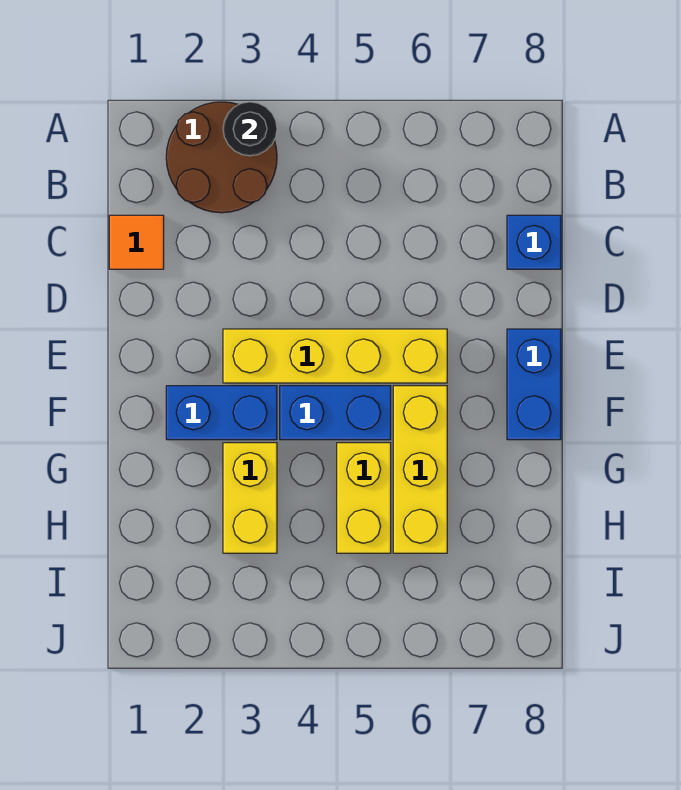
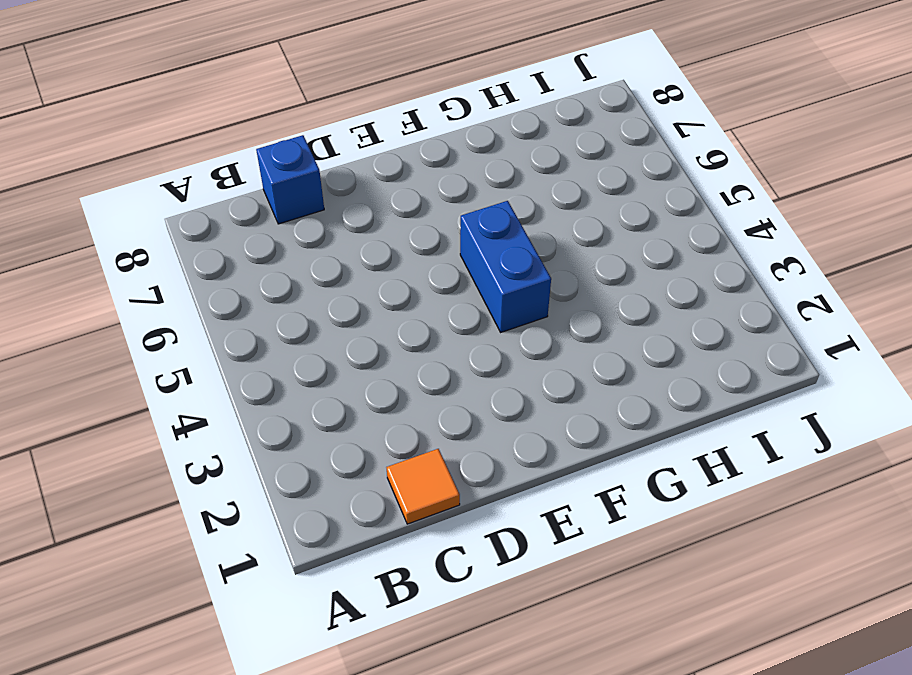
none -> brown round brick A2:B3 level 1
none -> yellow brick E3:E6 level 1

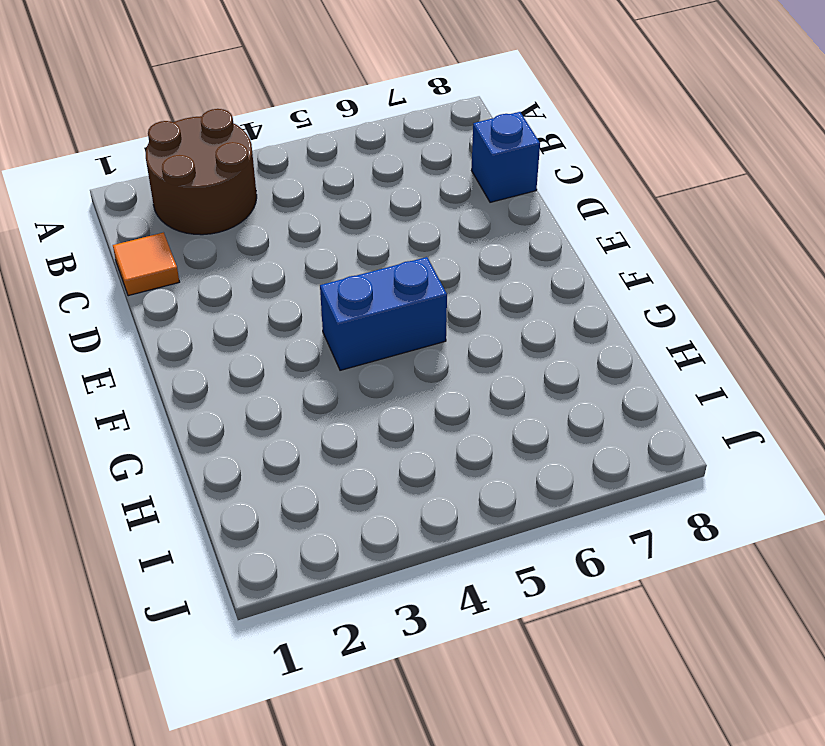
none -> yellow brick E3:E6 level 1
none -> blue brick E8:F8 level 1

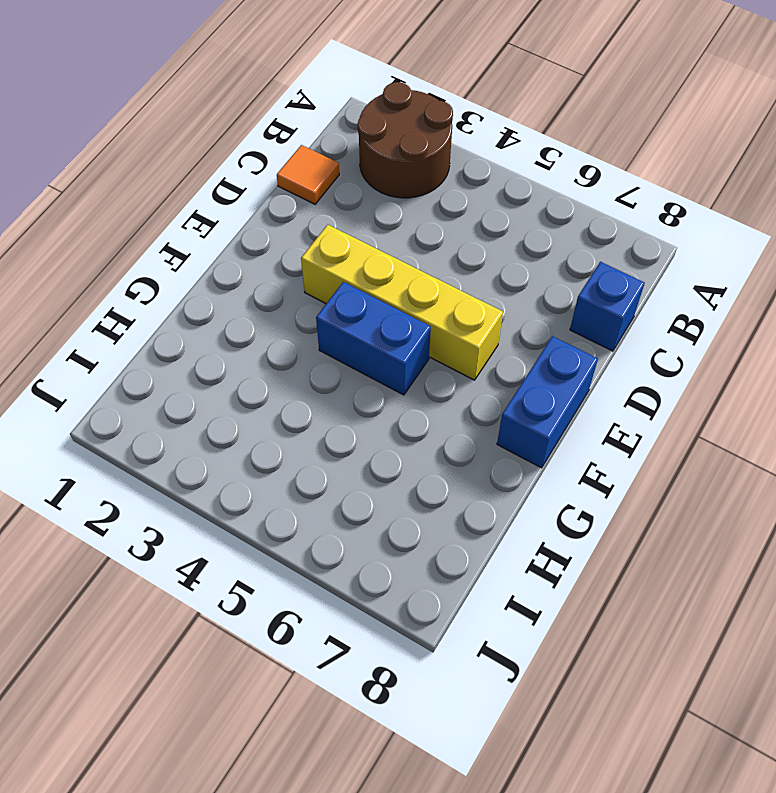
none -> blue brick F2:F3 level 1
none -> yellow brick F6:H6 level 1

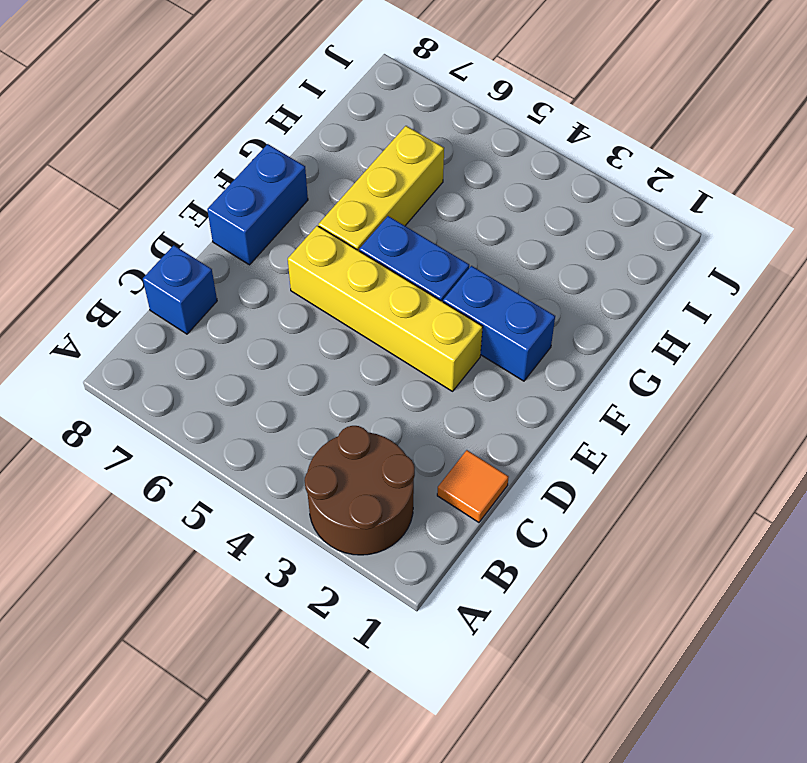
none -> yellow brick G3:H3 level 1
none -> yellow brick G5:H5 level 1

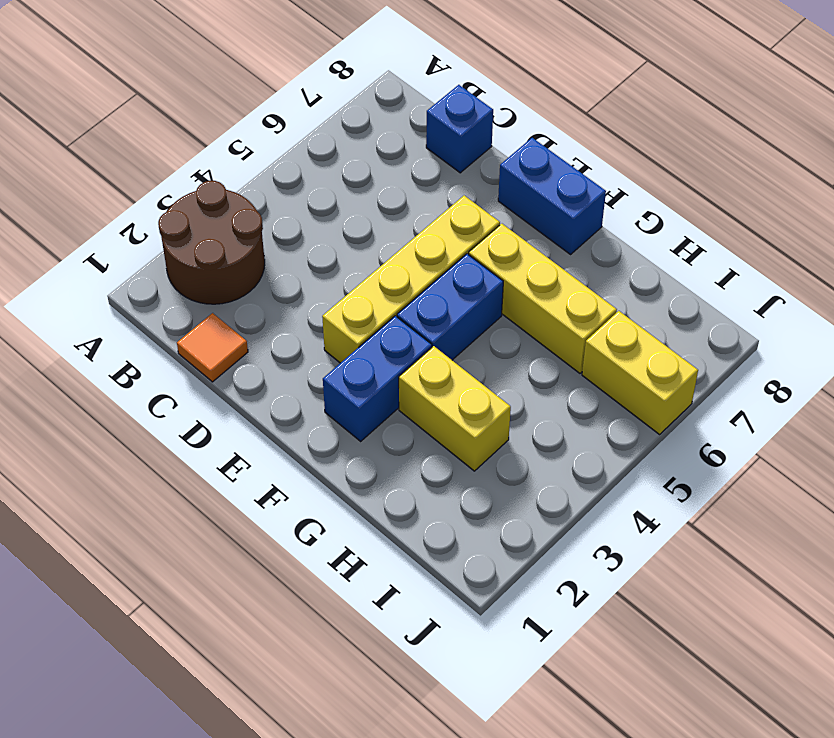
yellow brick I6:J6 level 1 -> yellow brick G5:H5 level 1
none -> black round brick A3 level 2

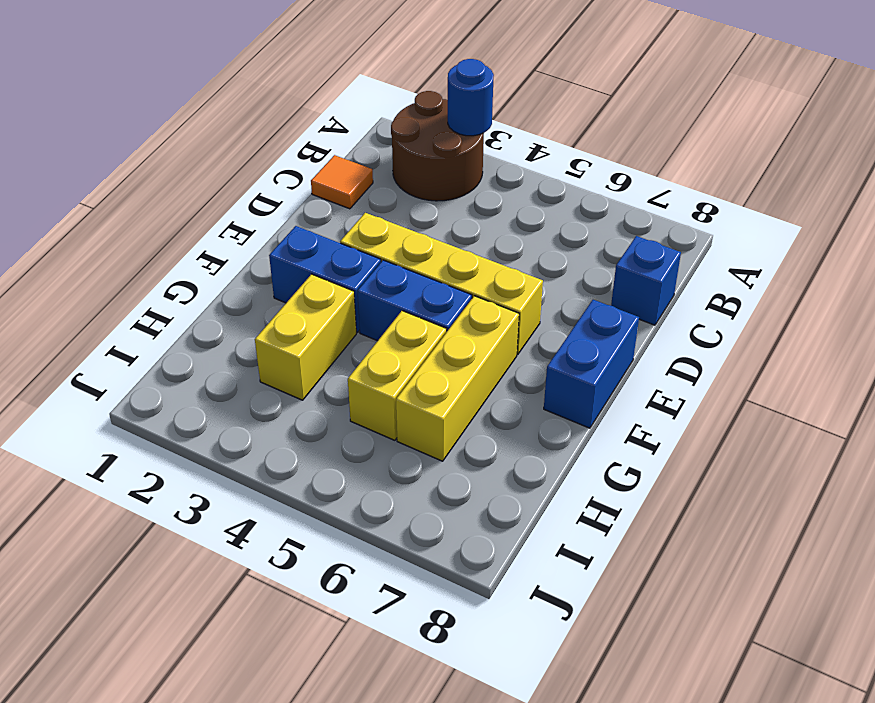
blue round brick A3 level 2 -> black round brick A3 level 2

